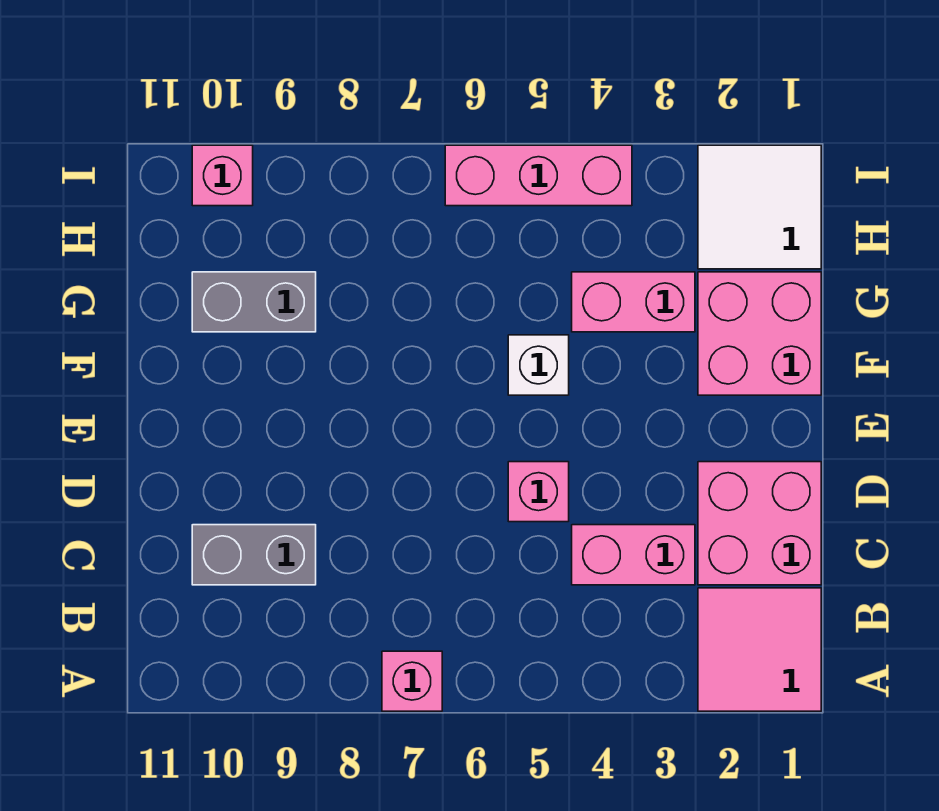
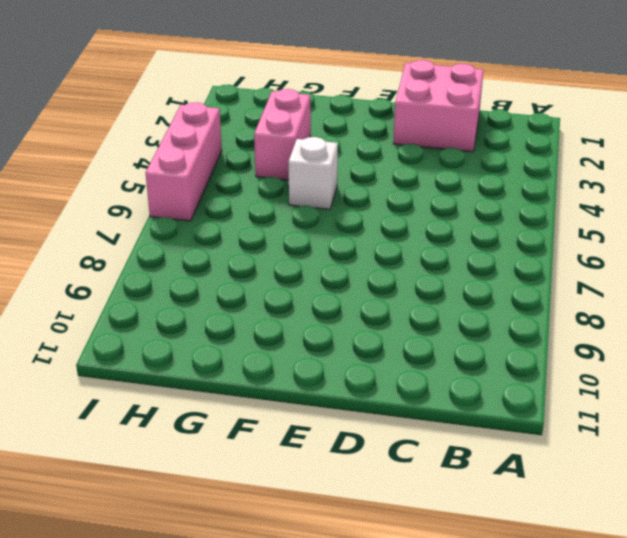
none -> pink tile A1:B2 level 1
none -> pink brick A7 level 1
none -> pink brick C3:C4 level 1

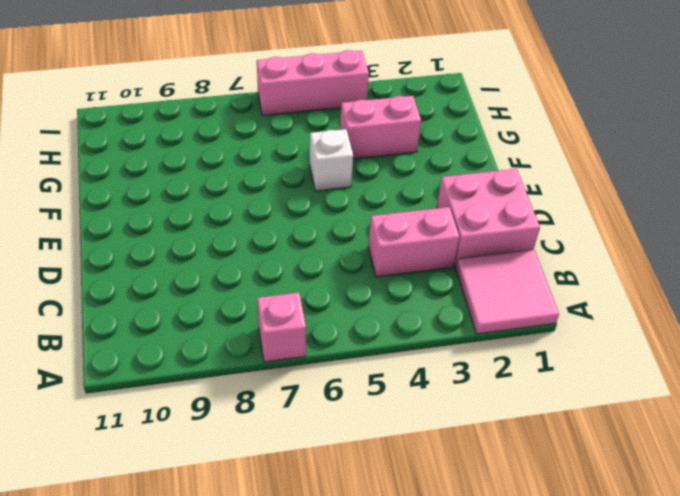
none -> grey brick C9:C10 level 1
none -> pink brick D5 level 1
none -> pink brick F1:G2 level 1

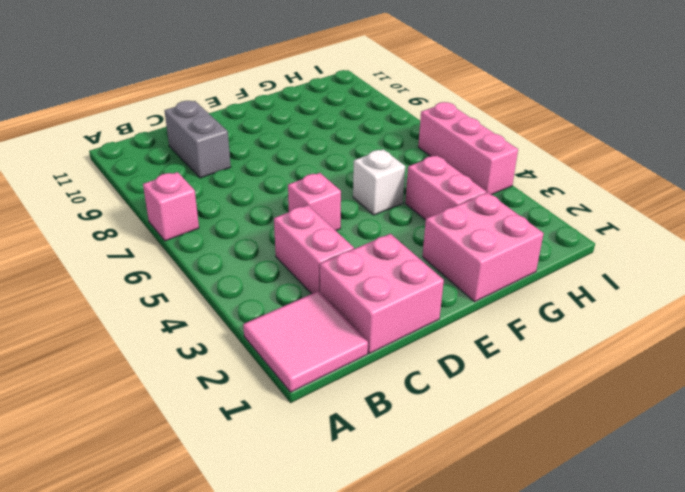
none -> grey brick G9:G10 level 1
none -> white tile H1:I2 level 1
none -> pink brick I10 level 1

